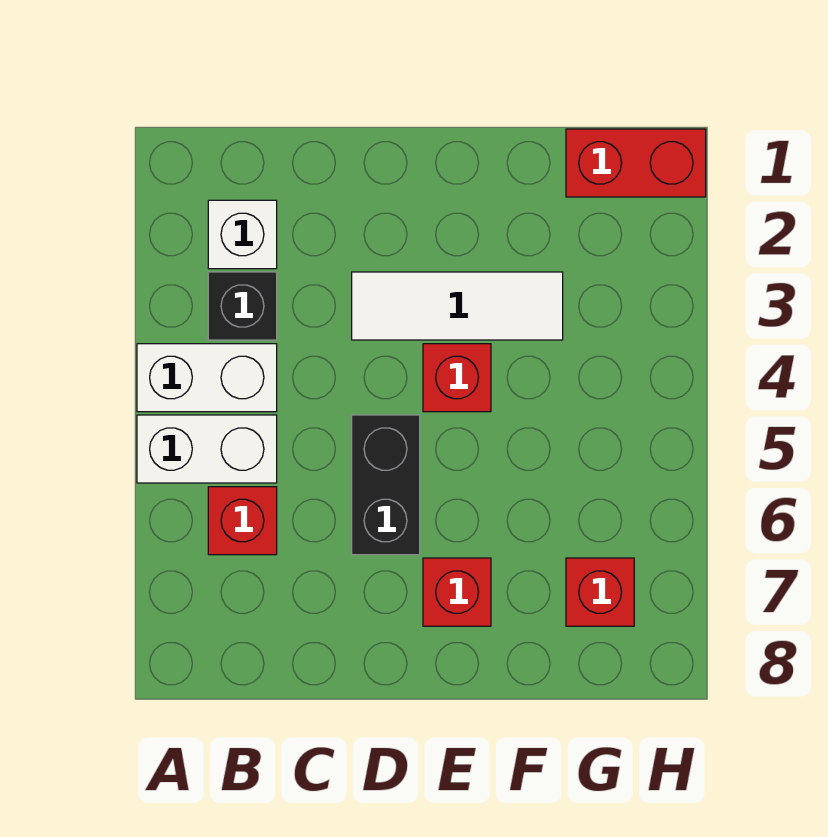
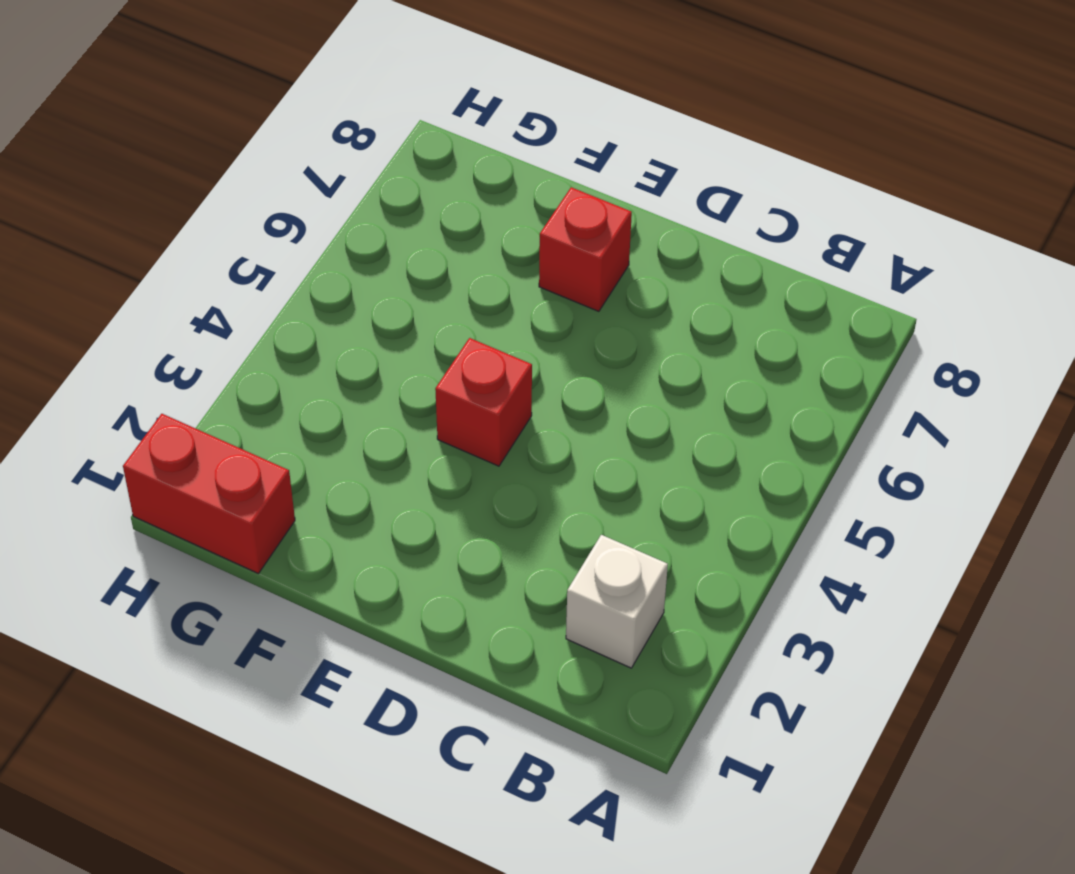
none -> white brick A4:B4 level 1
none -> white brick A5:B5 level 1

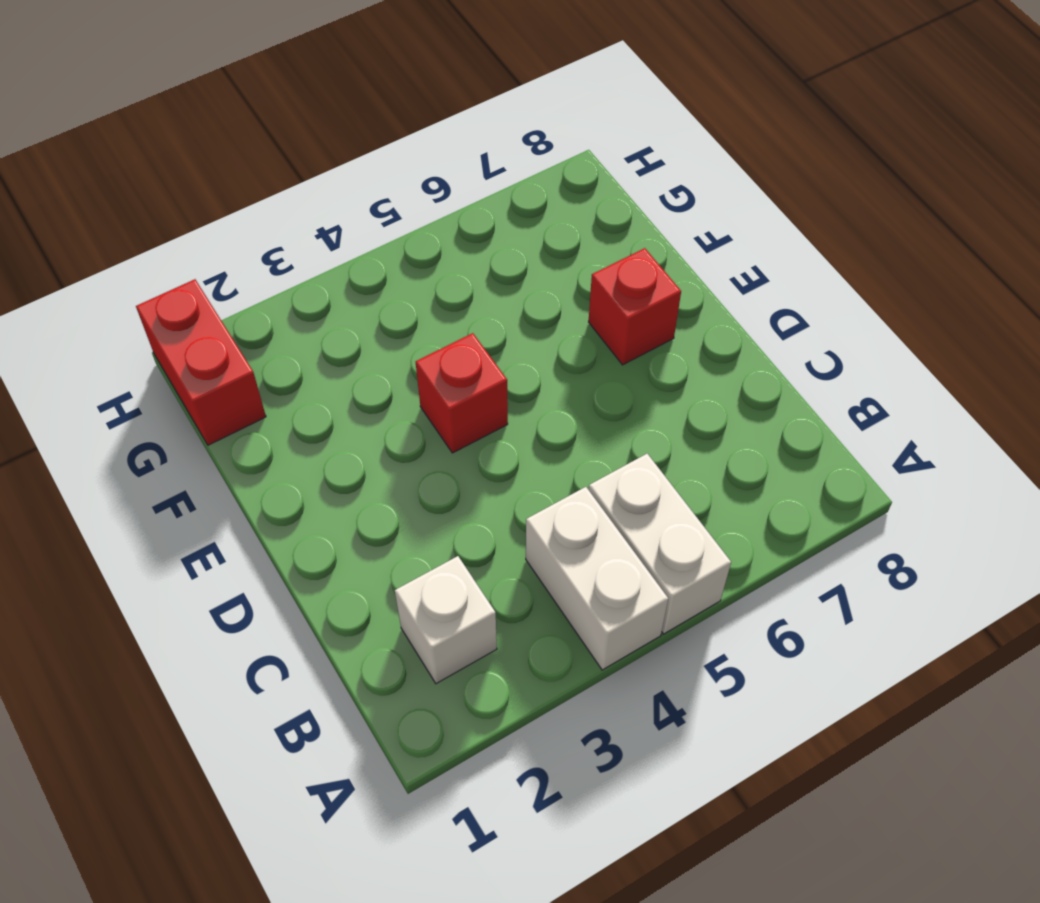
none -> black brick B3 level 1
none -> red brick B6 level 1

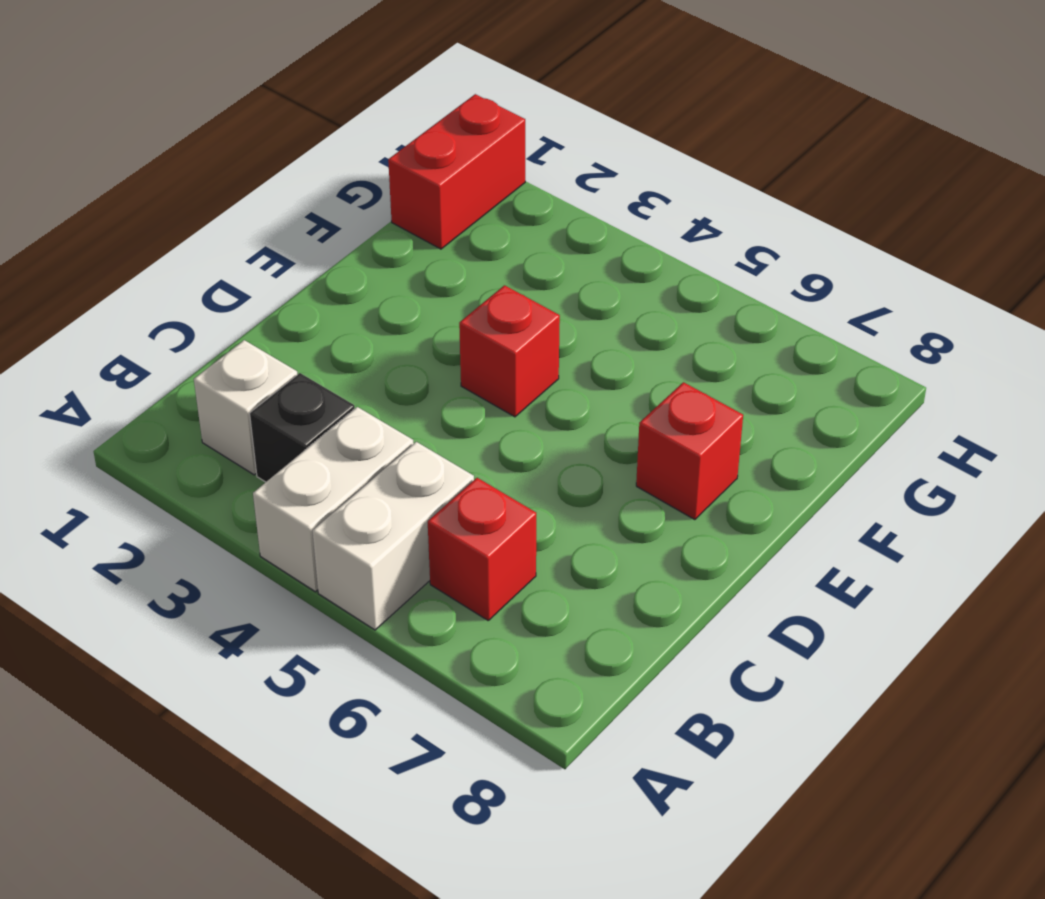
none -> white tile D3:F3 level 1
none -> black brick D5:D6 level 1

